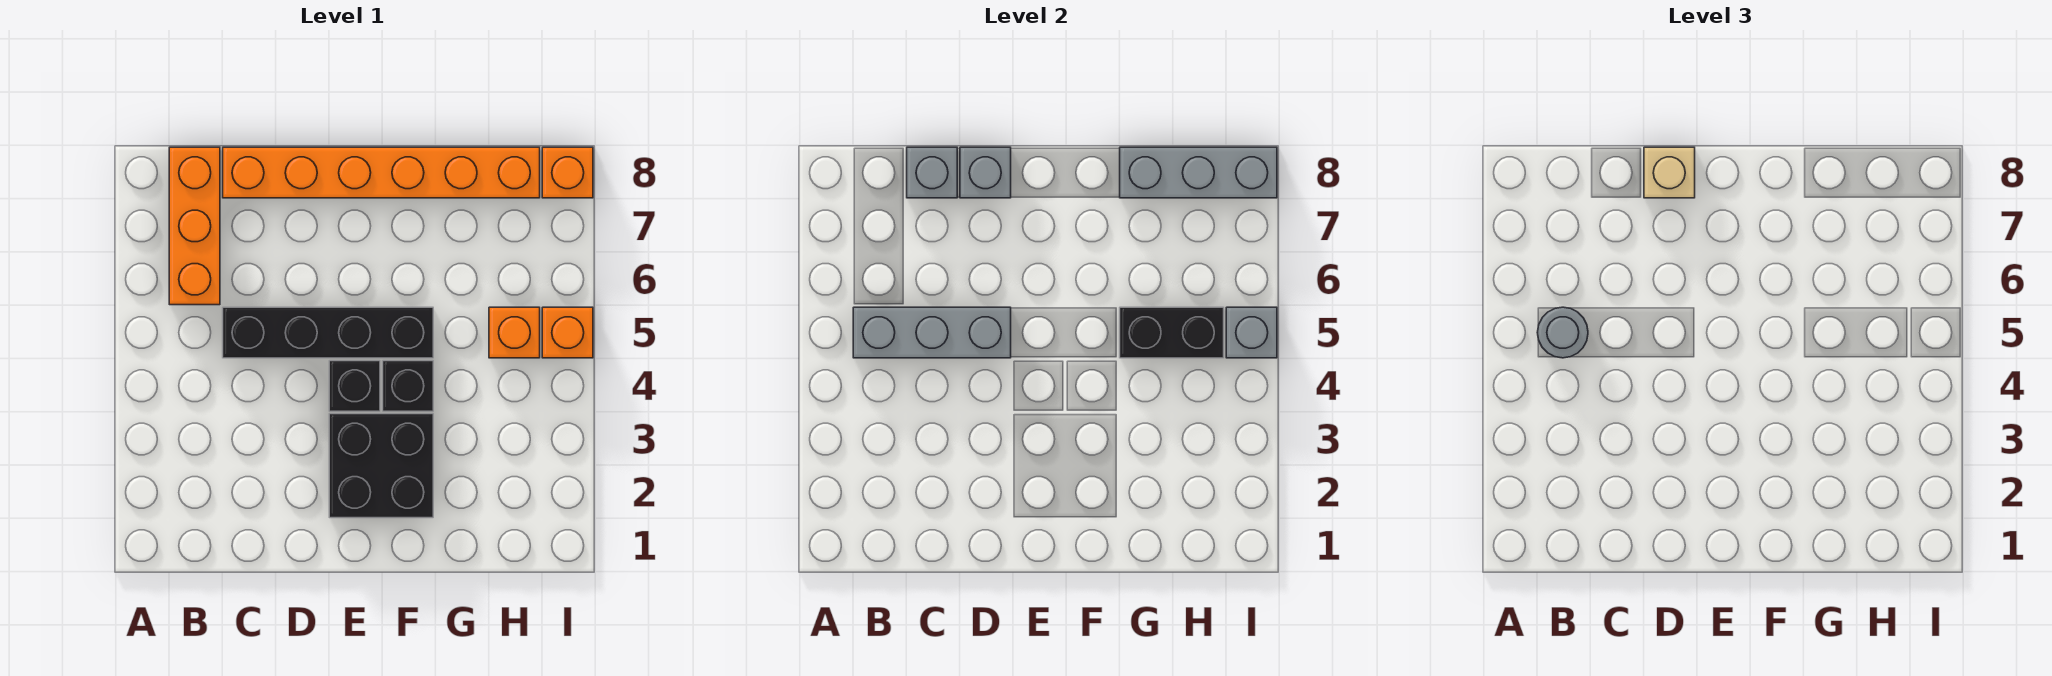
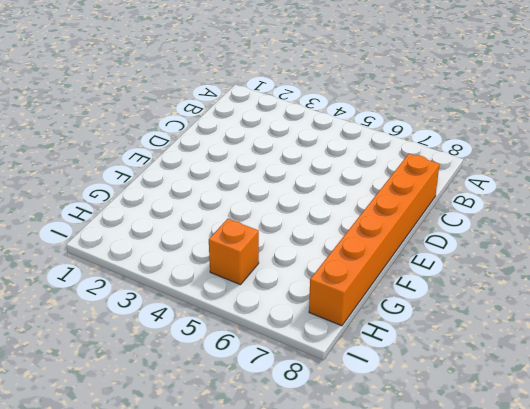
none -> orange brick B6:B8 level 1
none -> black brick C5:F5 level 1
none -> black brick E2:F3 level 1

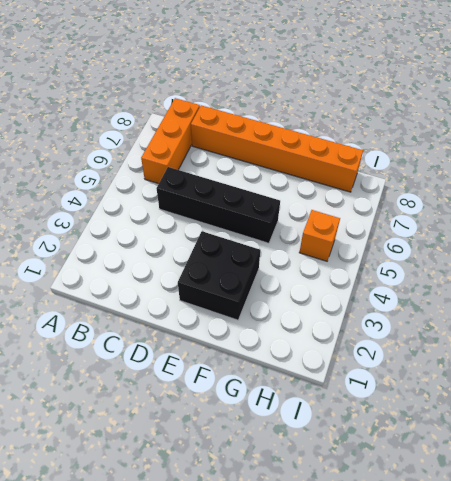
none -> black brick E4 level 1
none -> black brick F4 level 1
none -> orange brick I5 level 1

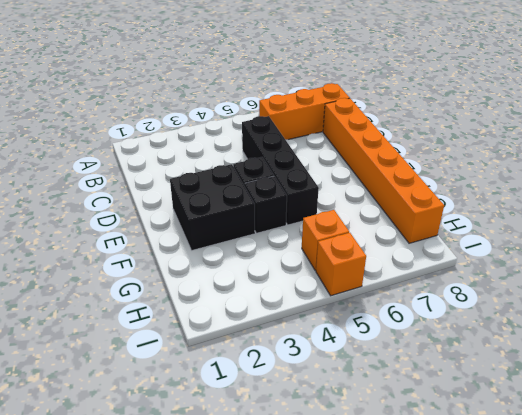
none -> orange brick I8 level 1
none -> grey brick B5:D5 level 2
none -> grey brick C8 level 2

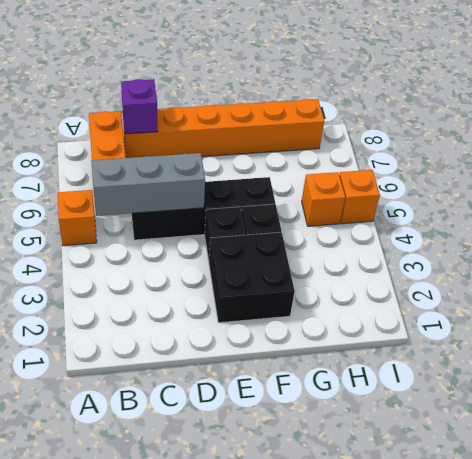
orange brick A5 level 1 -> orange brick I8 level 1
purple brick C8 level 2 -> grey brick C8 level 2
none -> grey brick D8 level 2
none -> black brick G5:H5 level 2
none -> grey brick G8:I8 level 2

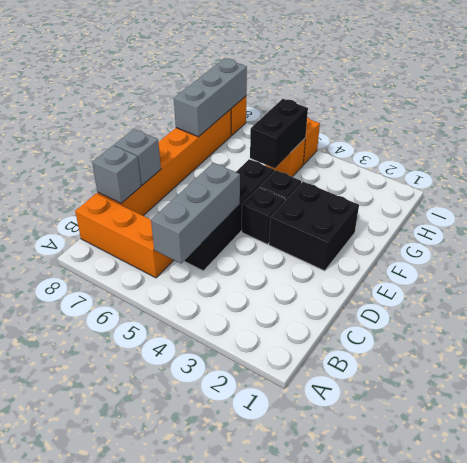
none -> grey brick I5 level 2
none -> grey round brick B5 level 3
none -> tan brick D8 level 3

